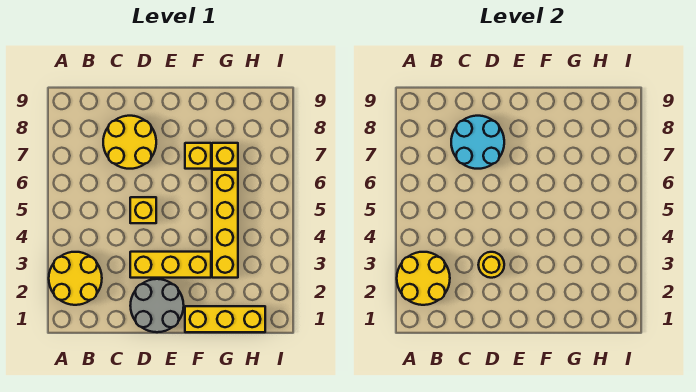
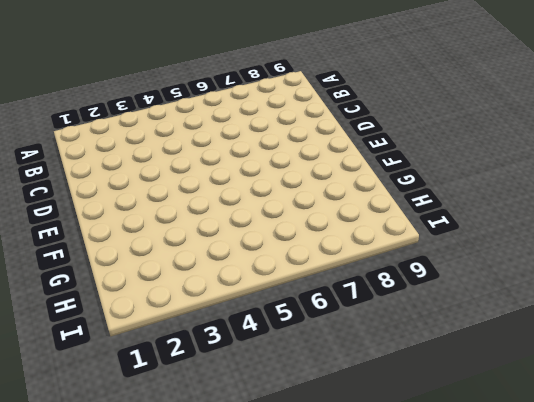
none -> yellow round brick A2:B3 level 1
none -> yellow round brick C7:D8 level 1
none -> grey round brick D1:E2 level 1

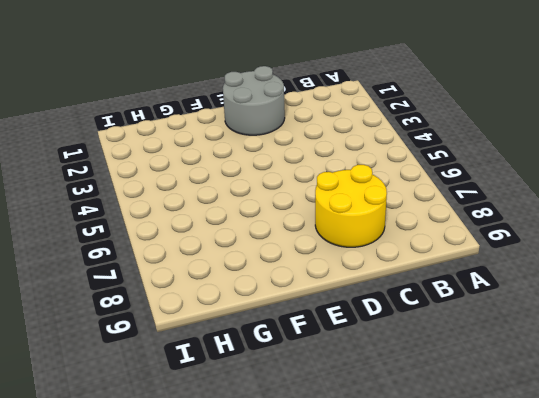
none -> yellow round brick A2:B3 level 1
none -> yellow brick D3:F3 level 1
none -> yellow brick D5 level 1

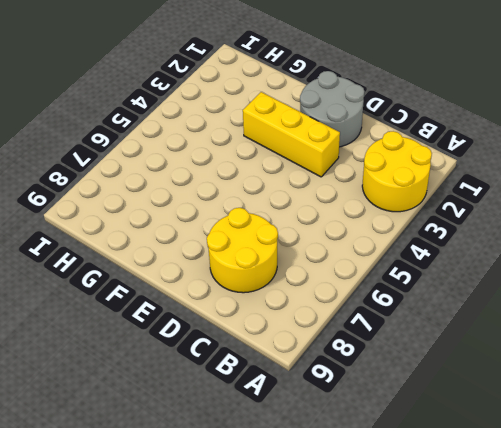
none -> yellow brick D5 level 1
none -> yellow brick F1:H1 level 1
none -> yellow brick F7 level 1

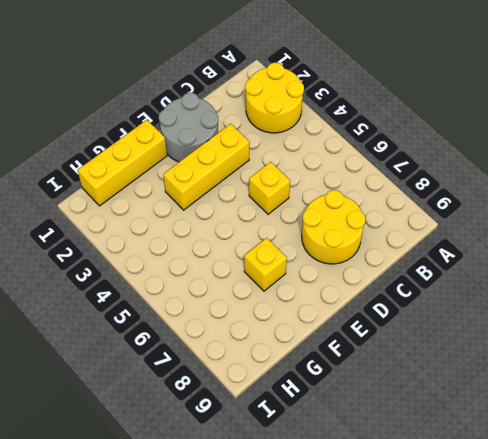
none -> yellow brick G3:G6 level 1
none -> yellow brick G7 level 1
none -> yellow round brick A2:B3 level 2

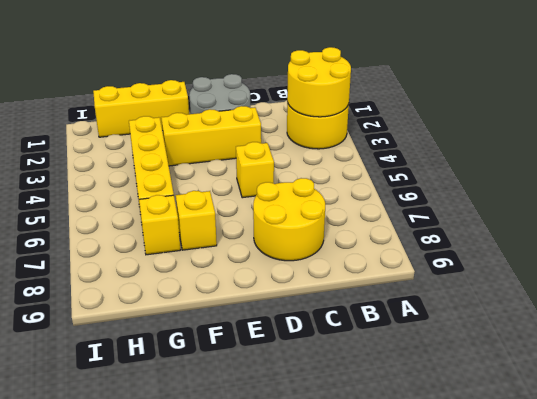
none -> cyan round brick C7:D8 level 2
none -> yellow round brick D3 level 2

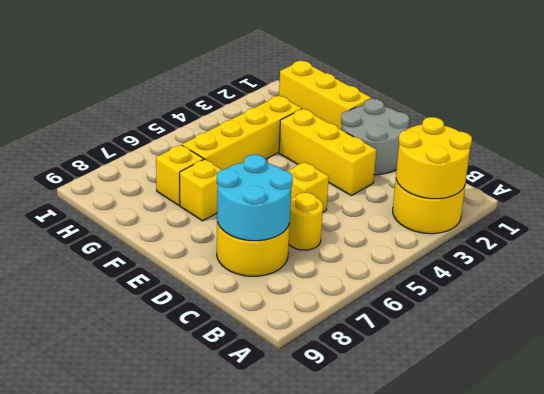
yellow round brick C6 level 1 -> yellow round brick D3 level 2

